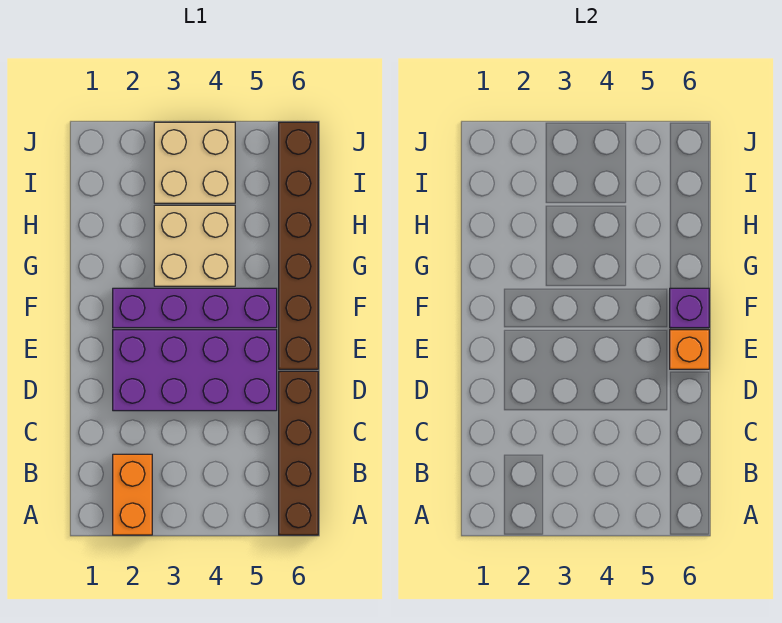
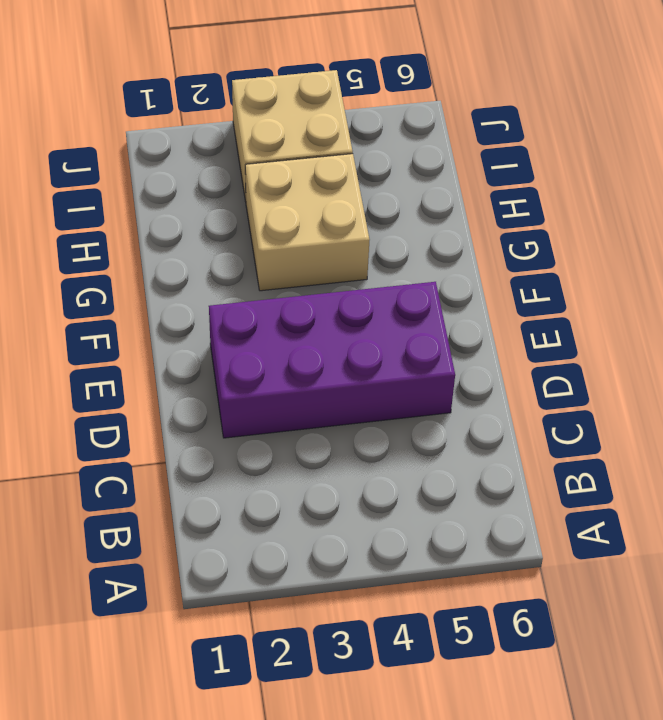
none -> orange brick A2:B2 level 1
none -> brown brick A6:D6 level 1

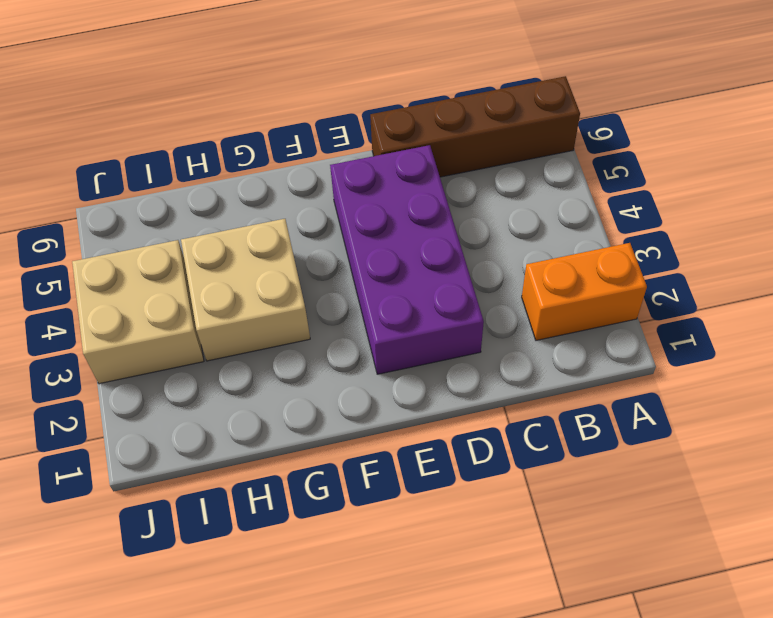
none -> brown brick E6:J6 level 1
none -> purple brick F2:F5 level 1

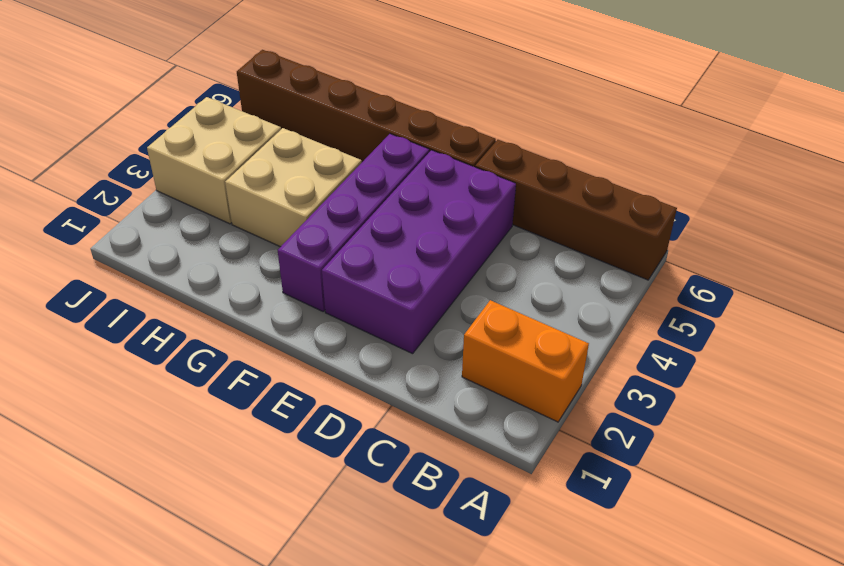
none -> orange brick E6 level 2
none -> purple brick F6 level 2

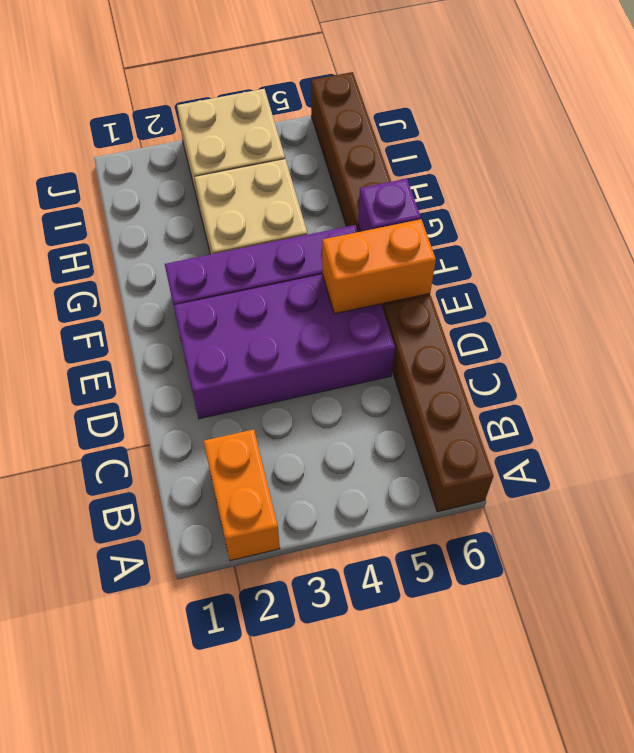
orange brick E5:E6 level 2 -> orange brick E6 level 2

